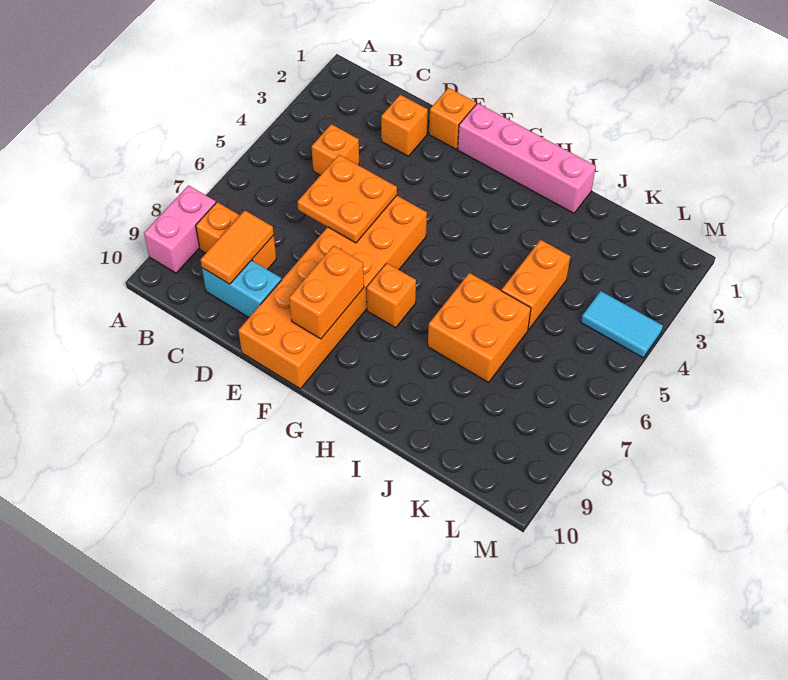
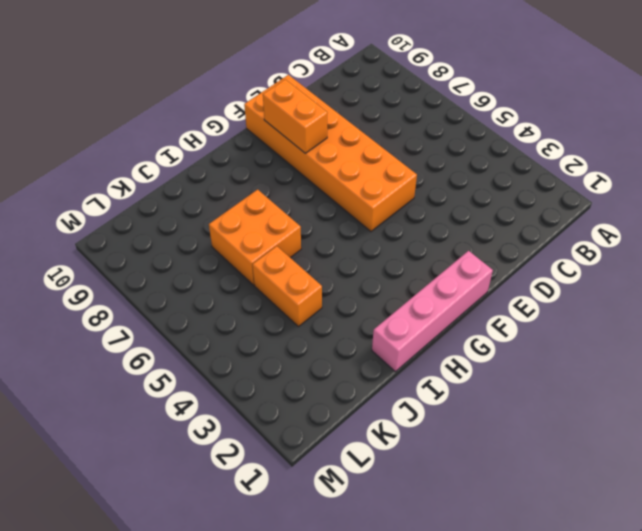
none -> pink brick A8:A9 level 1
none -> orange brick B8:C8 level 1
none -> orange brick C4 level 1

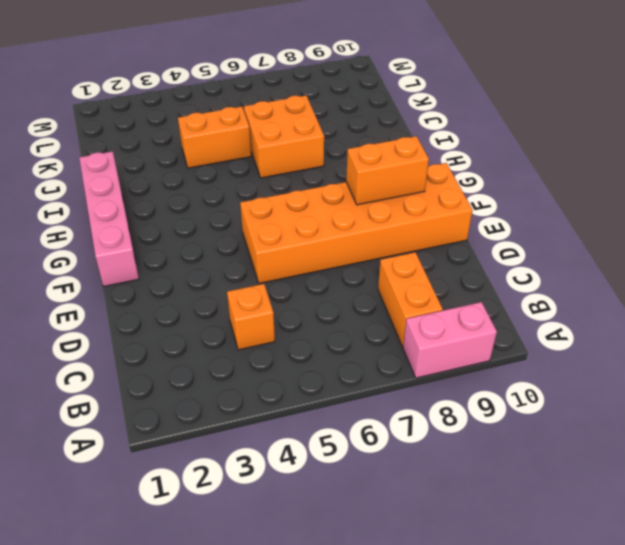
none -> cyan brick C9:D9 level 1
none -> orange brick D2 level 1
none -> orange brick E1 level 1

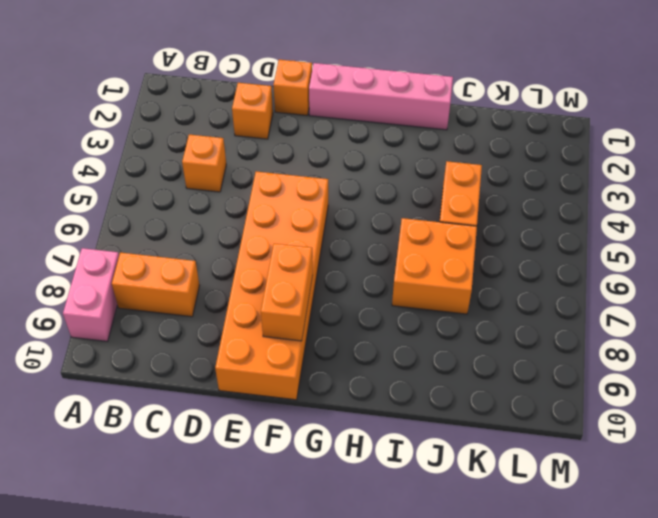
none -> cyan brick C9:D9 level 1
none -> orange brick G7 level 1
none -> cyan tile L4:M4 level 1

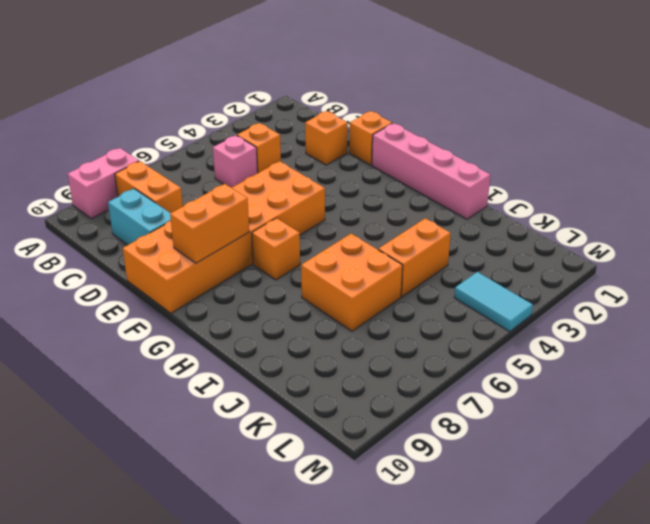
pink brick C5 level 1 -> none
none -> orange tile C8:C9 level 2
none -> orange plate D5:E6 level 2

